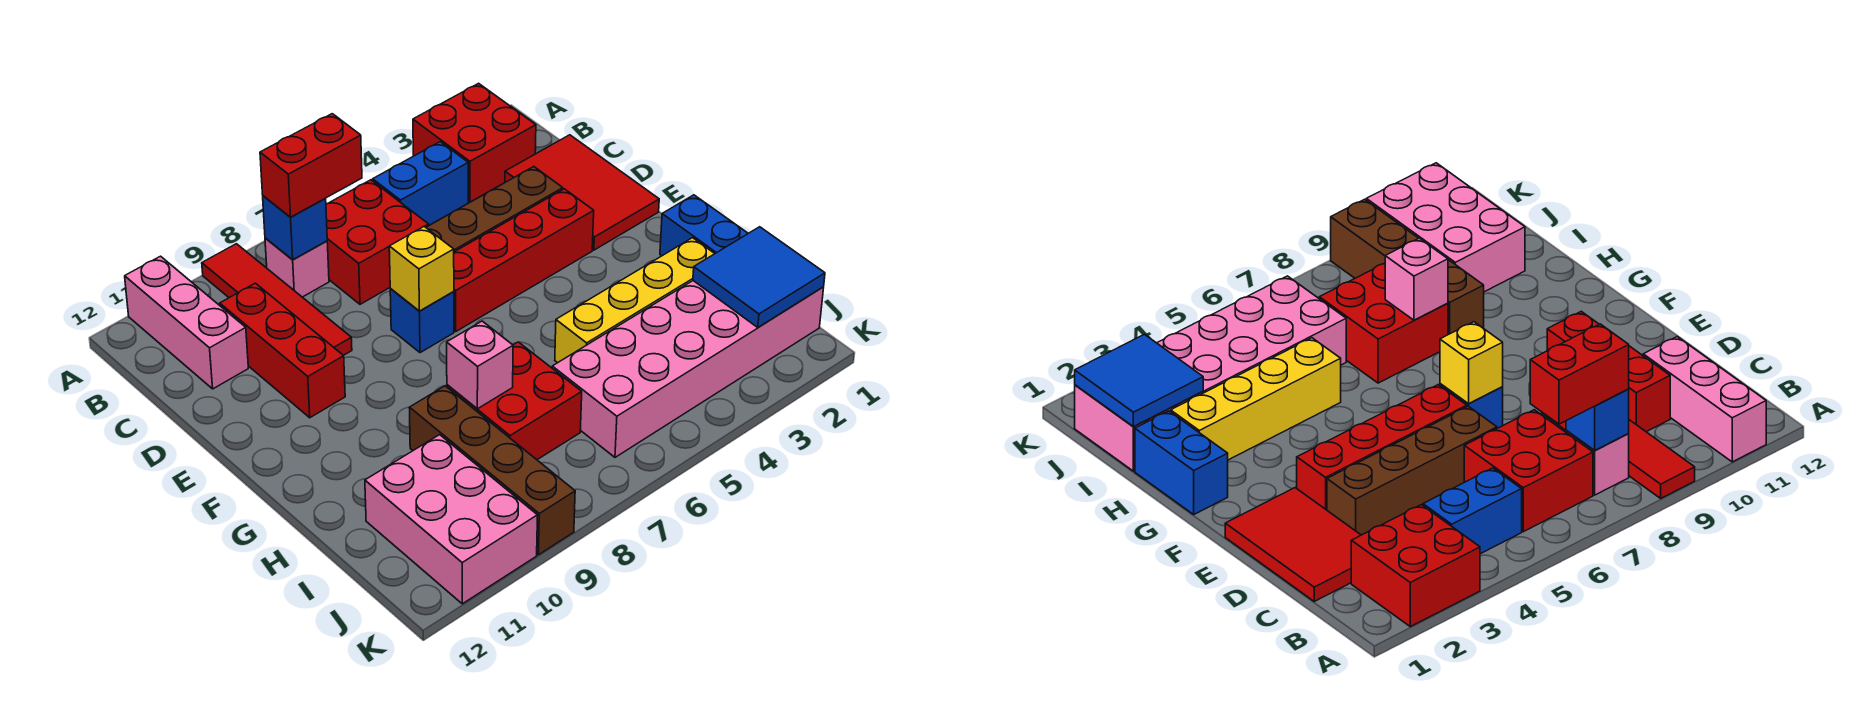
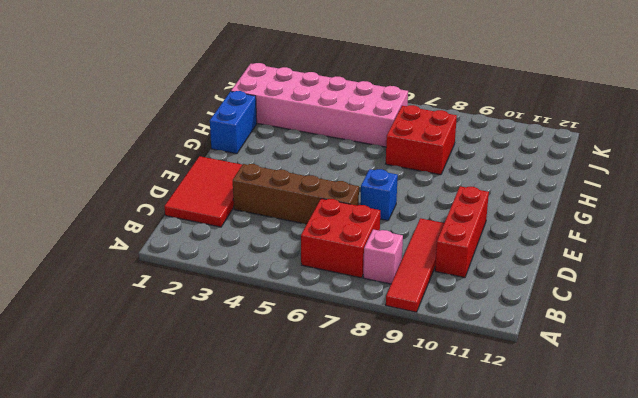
none -> red brick A2:B3 level 1
none -> pink brick A11:C11 level 1
none -> blue brick B4:B5 level 1

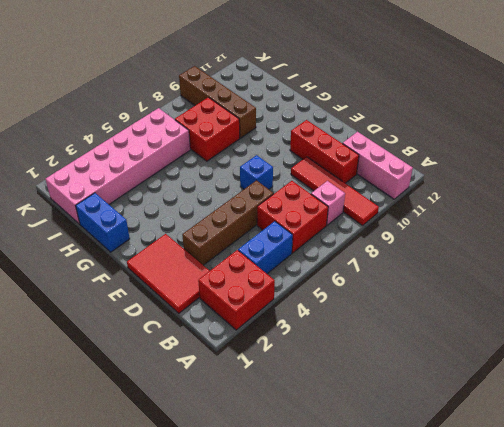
none -> red brick E3:E6 level 1
none -> yellow brick H2:H5 level 1
none -> pink brick I10:K11 level 1

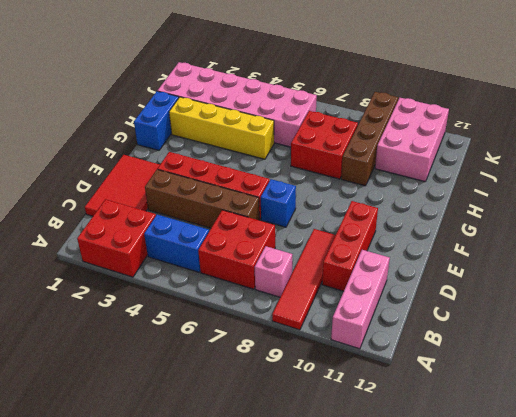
none -> blue brick B8 level 2
none -> yellow brick E7 level 2
none -> pink brick H8 level 2

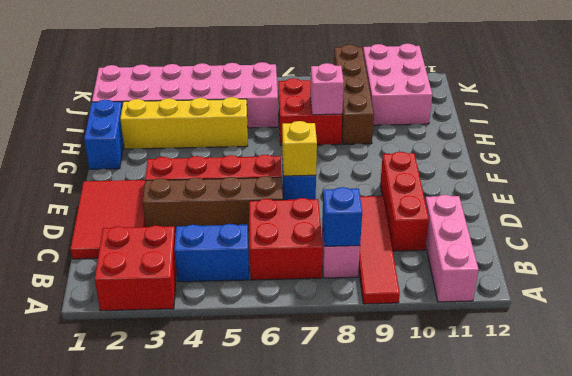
none -> blue tile I1:J2 level 2
none -> red brick B7:B8 level 3

